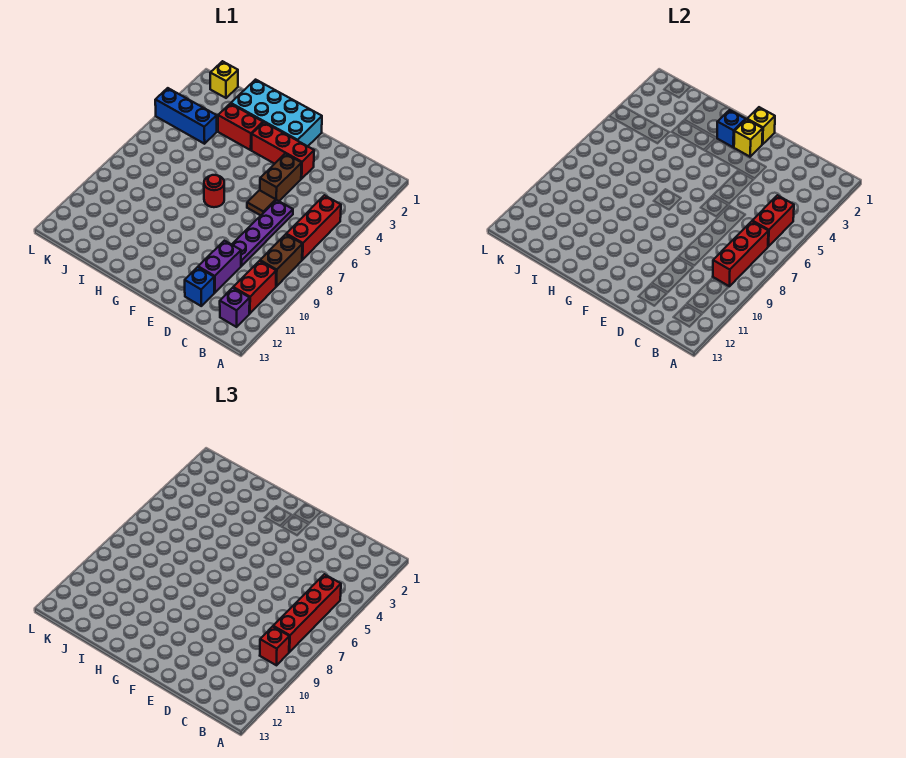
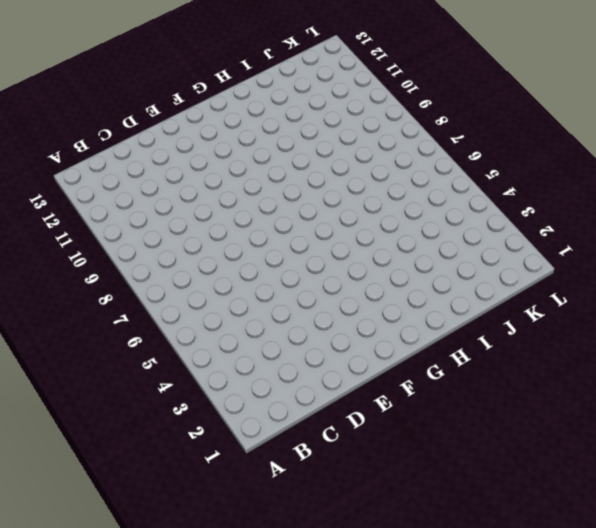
none -> red brick B5:B7 level 1
none -> brown brick B8:B9 level 1
none -> red brick B10:B11 level 1

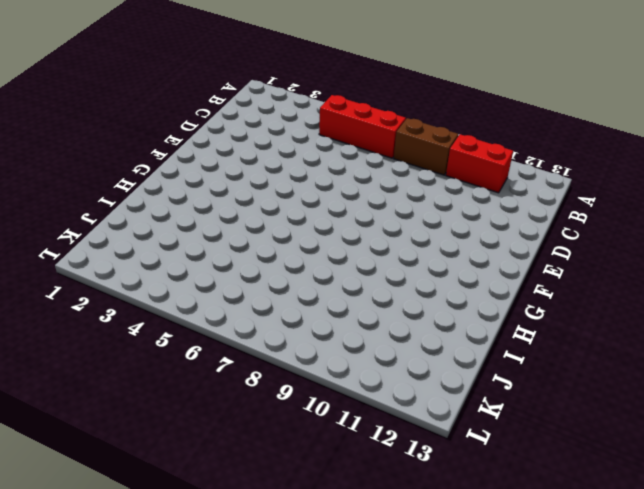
none -> purple brick B12 level 1
none -> purple plate D6:D9 level 1
none -> purple brick D10:D11 level 1

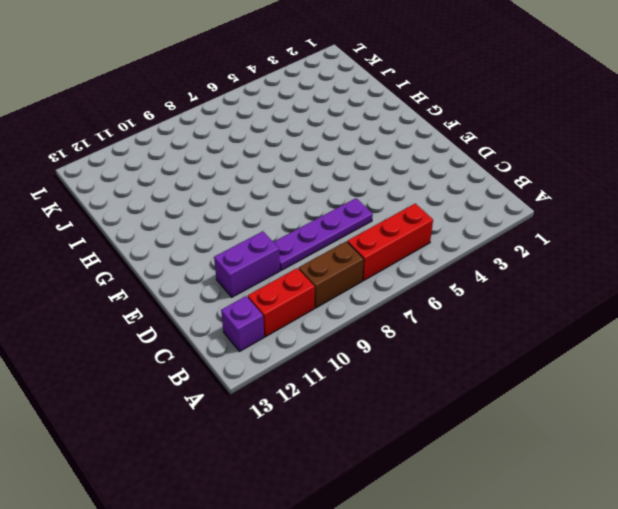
none -> blue brick D12 level 1
none -> red brick E3:G3 level 1
none -> brown brick E4:E5 level 1

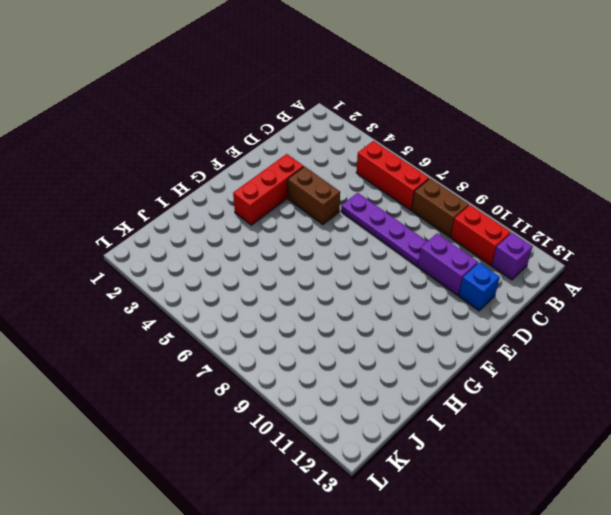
none -> brown tile E6 level 1
none -> cyan brick F1:I2 level 1
none -> red round brick G7 level 1

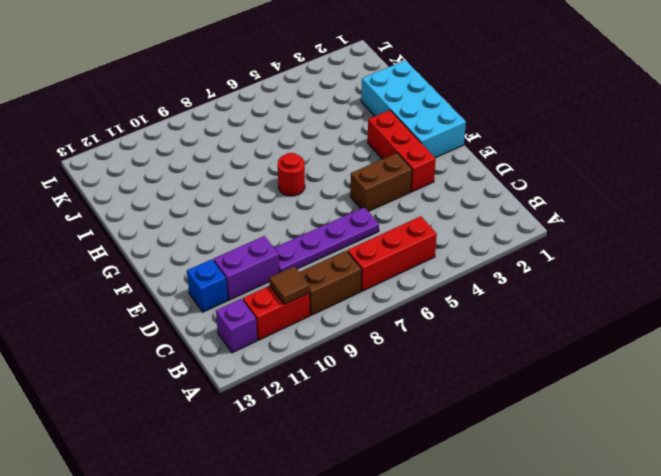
brown tile B10 level 2 -> brown tile E6 level 1
none -> red brick H3:I3 level 1
none -> blue brick J4:L4 level 1
none -> yellow brick K1 level 1

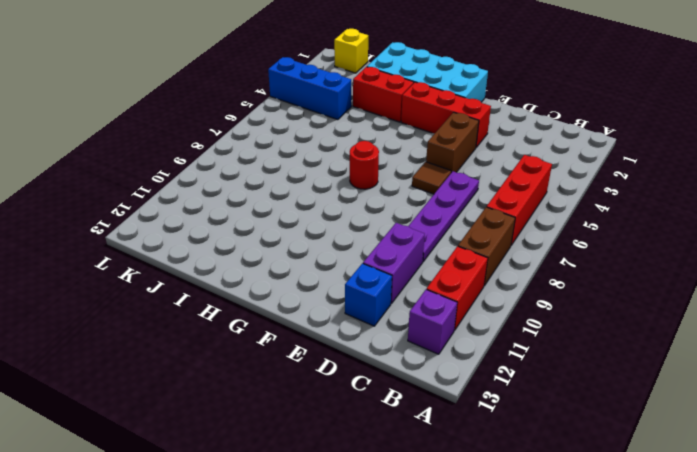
none -> red brick B5:B6 level 2
none -> red brick B7:B9 level 2
none -> yellow brick F1 level 2

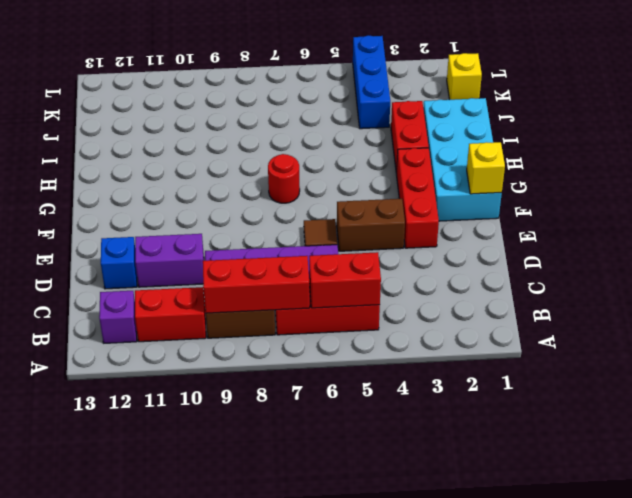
none -> yellow brick F2 level 2
none -> blue brick G2 level 2
none -> red brick B5:B8 level 3

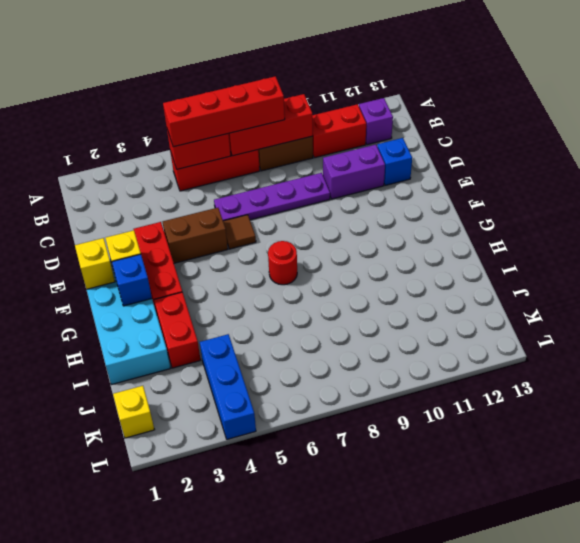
none -> red brick B9 level 3

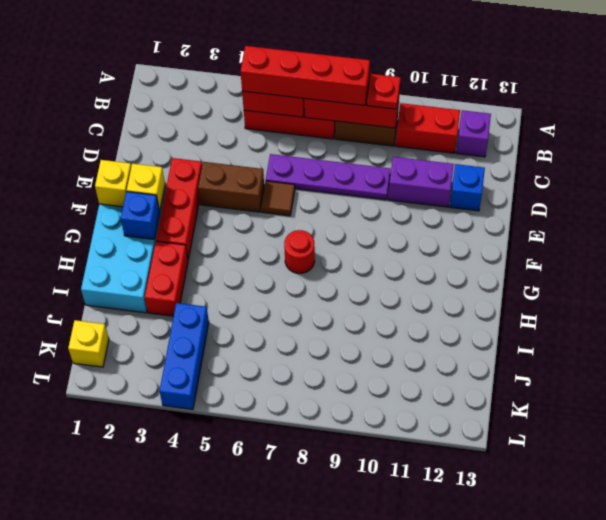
red plate B9 level 3 -> red brick B9 level 3

